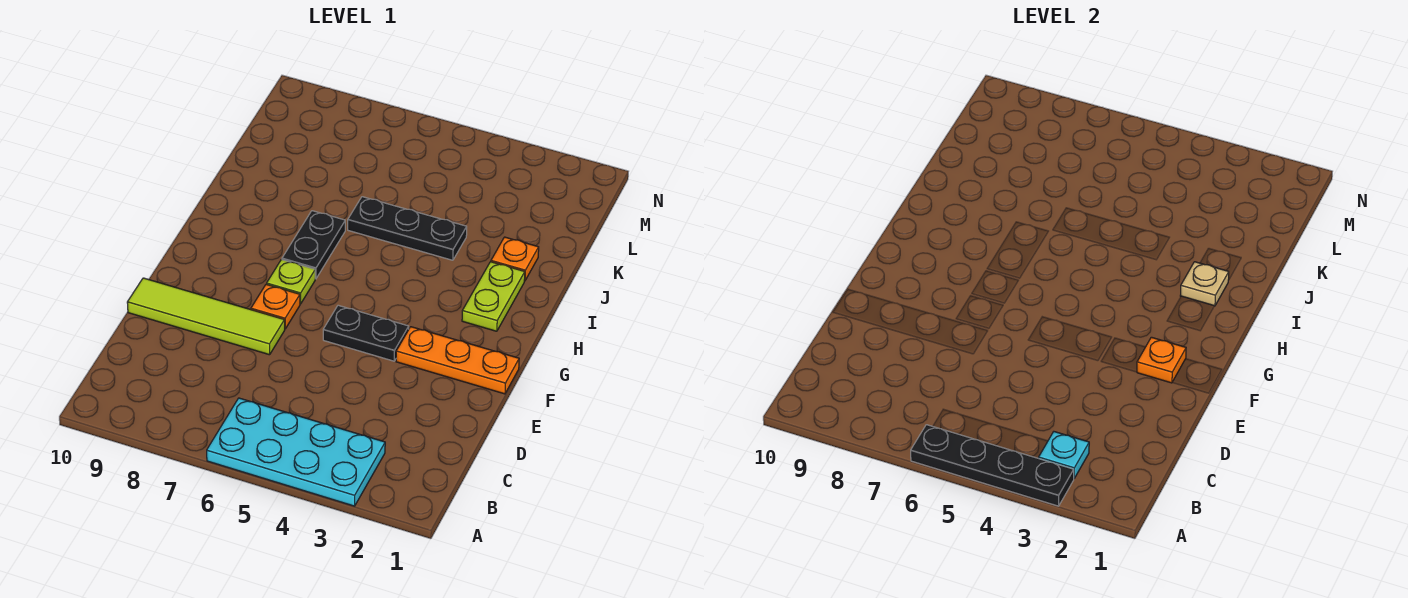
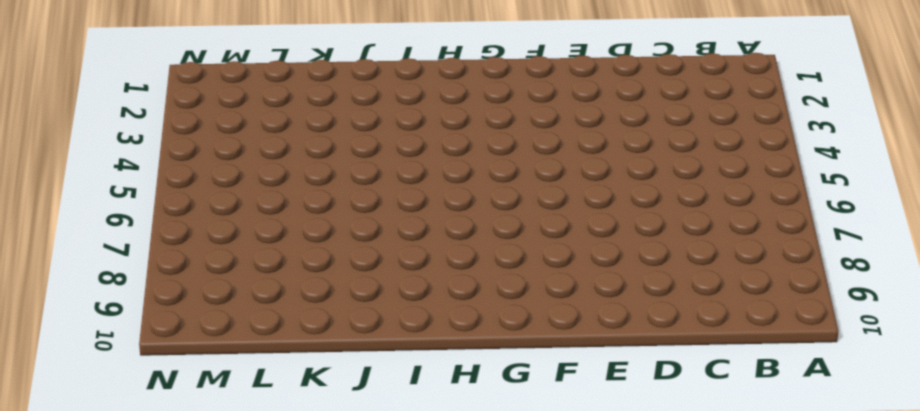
none -> cyan plate A3:B6 level 1
none -> lime tile E7:E10 level 1
none -> orange plate F1:F3 level 1

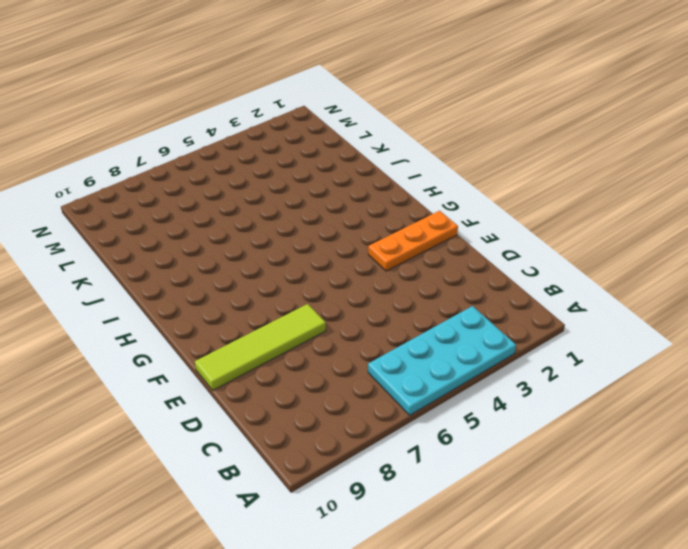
none -> black plate F4:F5 level 1
none -> orange plate F7 level 1
none -> lime plate G7 level 1

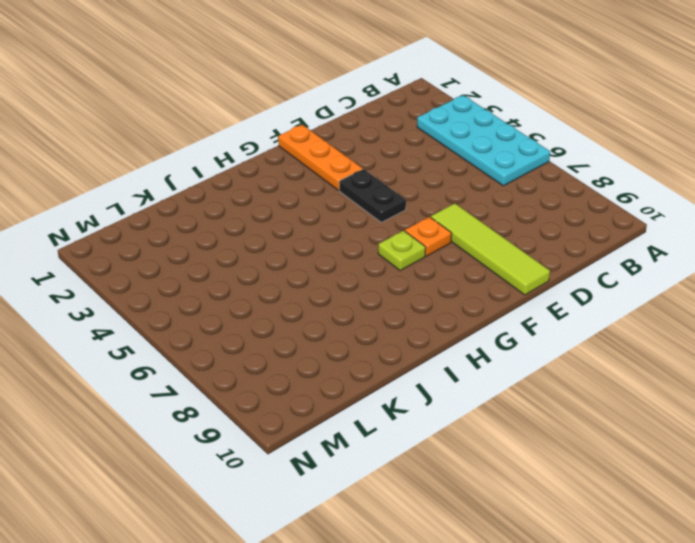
none -> lime plate H2:I2 level 1
none -> black plate H7:I7 level 1
none -> orange plate J2 level 1

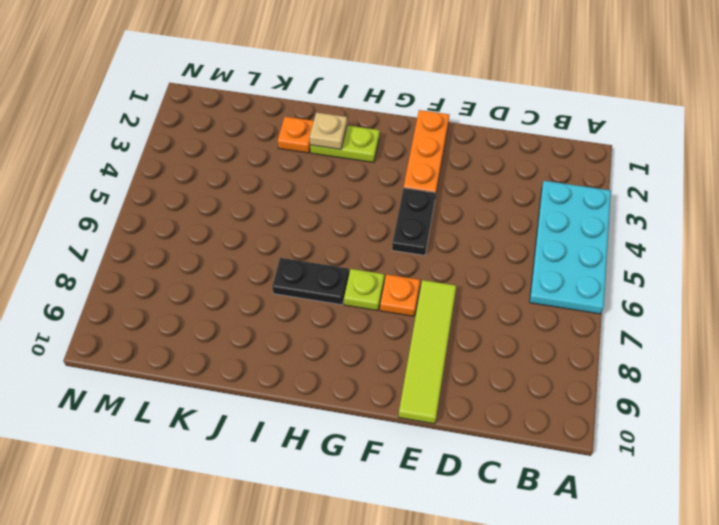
none -> black plate J4:J6 level 1
none -> black plate A3:A6 level 2
none -> cyan plate B3 level 2

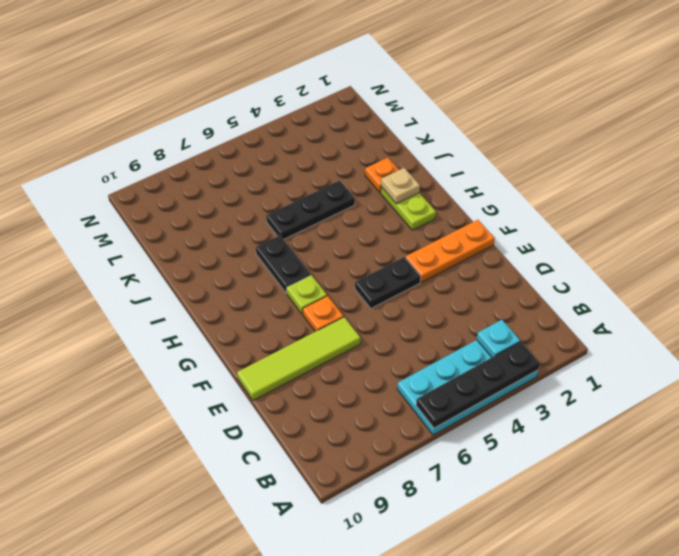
none -> orange plate F2 level 2

